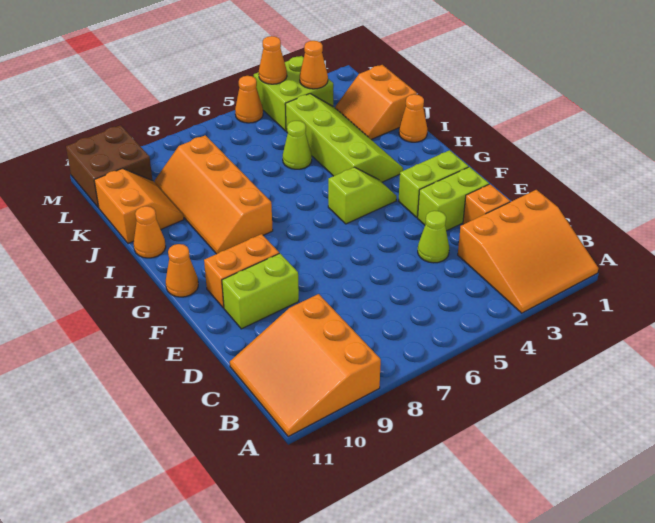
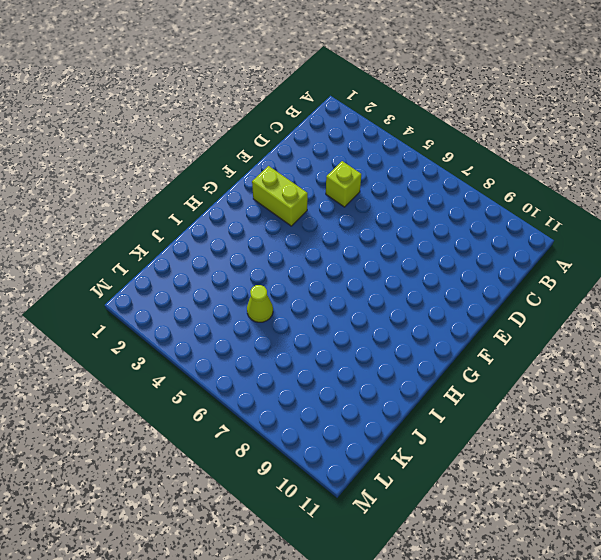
lime brick D4 level 1 -> lime cone D4 level 1
none -> orange slope A1:C3 level 1 top C
none -> orange slope A9:C11 level 1 top 9
none -> orange brick D2 level 1

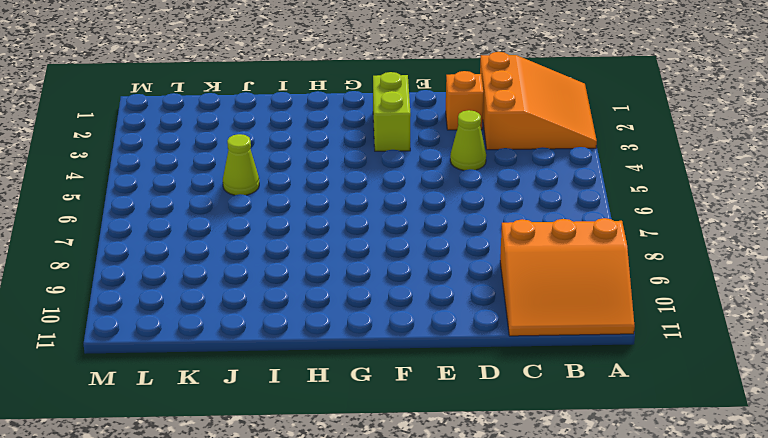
none -> lime brick E2:E3 level 1
none -> lime brick E9:E10 level 1
none -> orange brick F9:F10 level 1

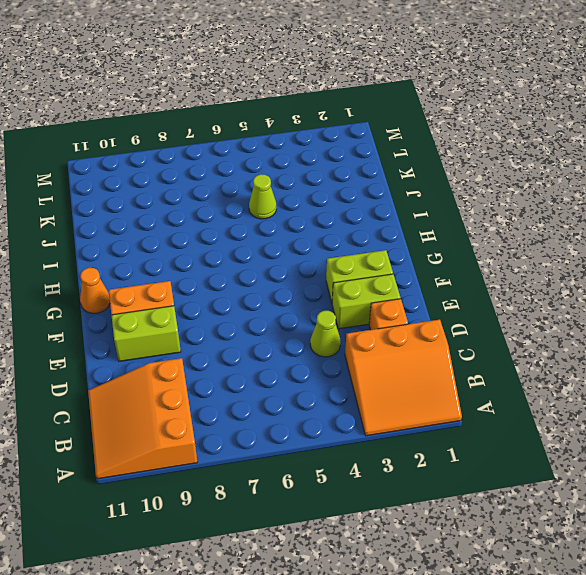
none -> lime slope G4:G5 level 1 top 5
none -> lime slope H3:K4 level 1 top 4
none -> orange slope H8:K9 level 1 top 8

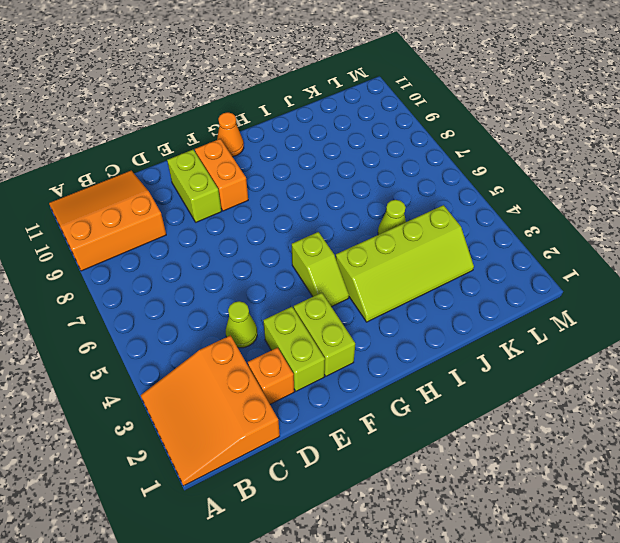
none -> orange slope H8:K9 level 1 top 8
none -> orange cone I1 level 1
none -> orange cone I11 level 1

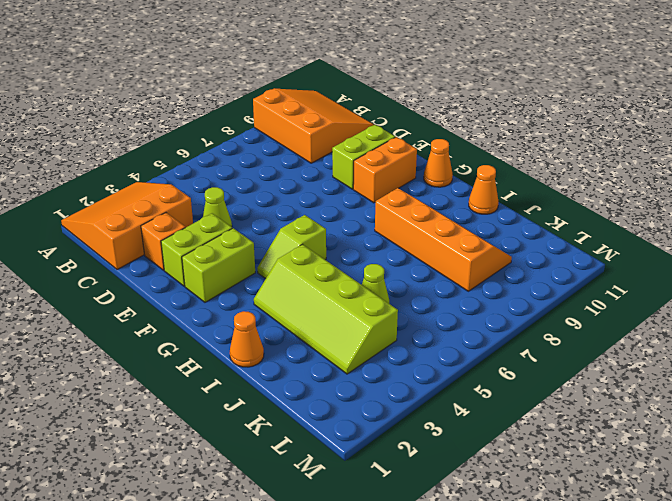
none -> orange slope J1:K2 level 1 top 1
none -> orange slope J10:K11 level 1 top 11
none -> lime brick L3:M4 level 1

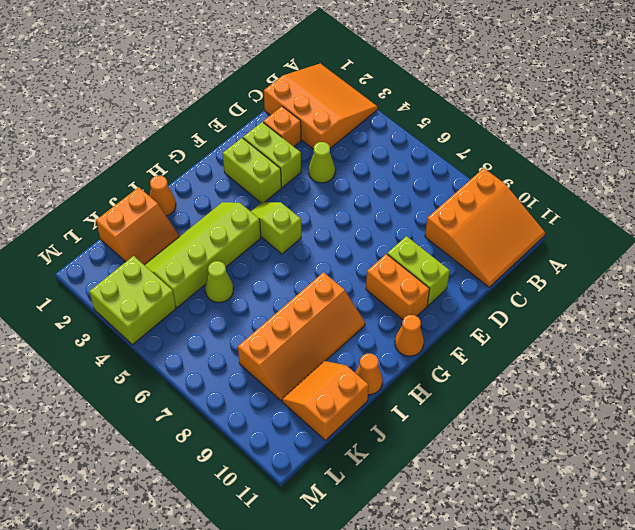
none -> brown brick L10:M11 level 1
none -> orange cone M5 level 1
none -> orange cone L3 level 2

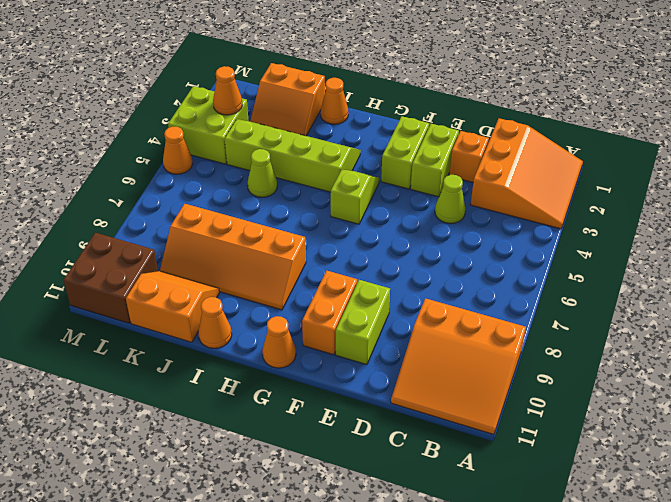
none -> orange cone M4 level 2

